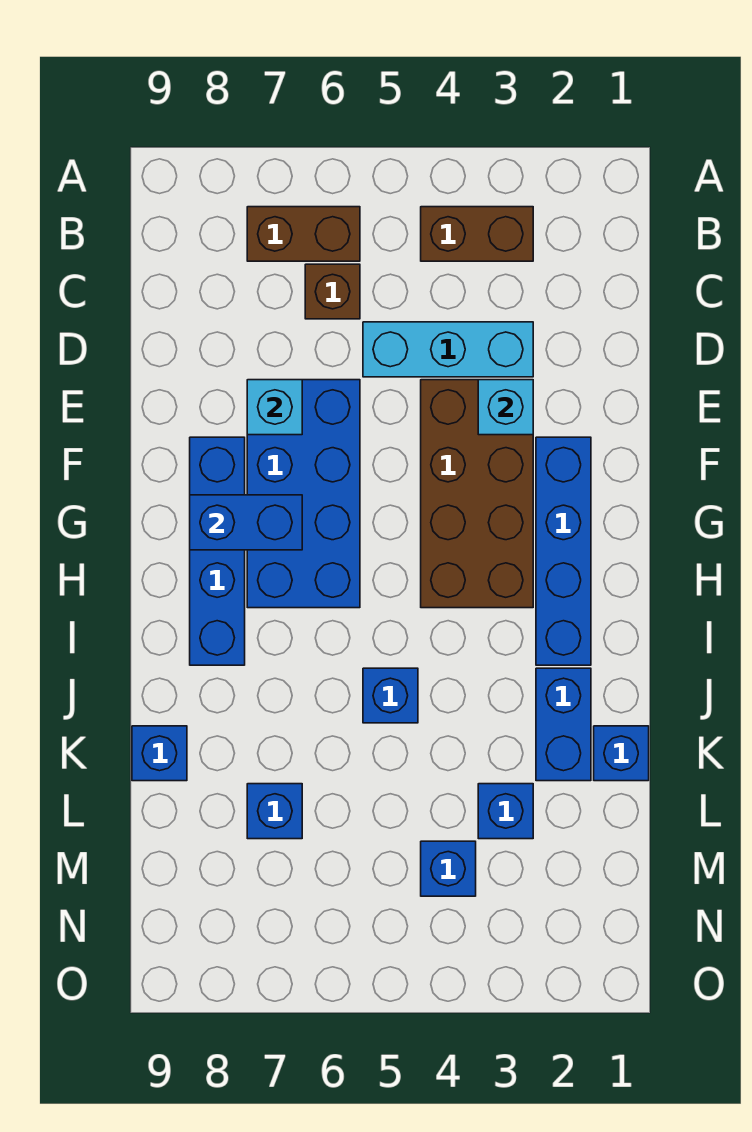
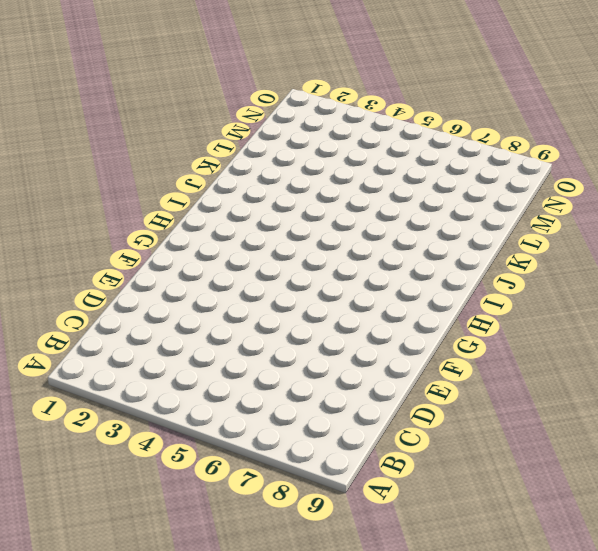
none -> brown brick B3:B4 level 1
none -> brown brick B6:B7 level 1
none -> brown brick C6 level 1

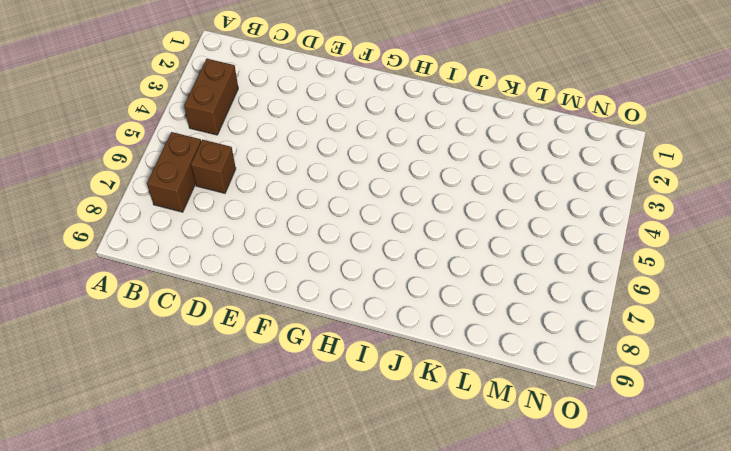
none -> cyan brick D3:D5 level 1
none -> brown brick E3:H4 level 1
none -> blue brick E6:H7 level 1

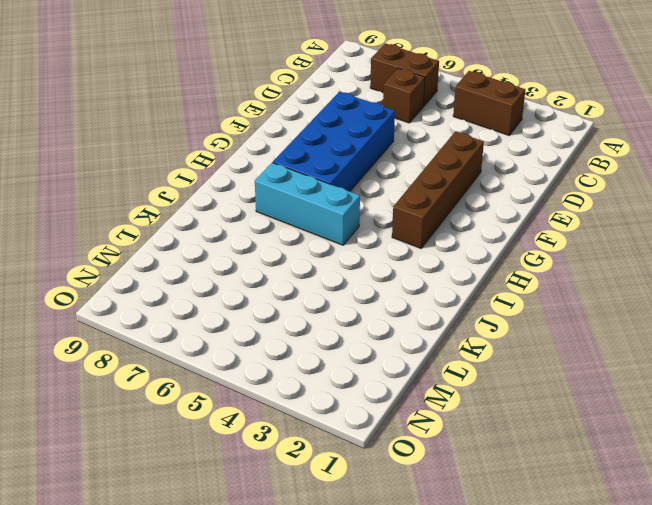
brown brick E3:H3 level 1 -> brown brick E3:H4 level 1
cyan brick I5:I7 level 1 -> cyan brick D3:D5 level 1
none -> blue brick F2:I2 level 1
none -> blue brick F8:I8 level 1
none -> blue brick J2:K2 level 1

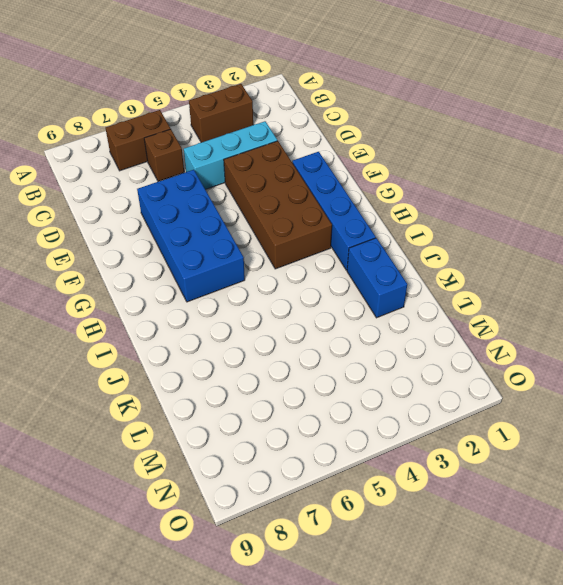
none -> blue brick F8:I8 level 1
none -> blue brick J5 level 1
none -> blue brick K1 level 1

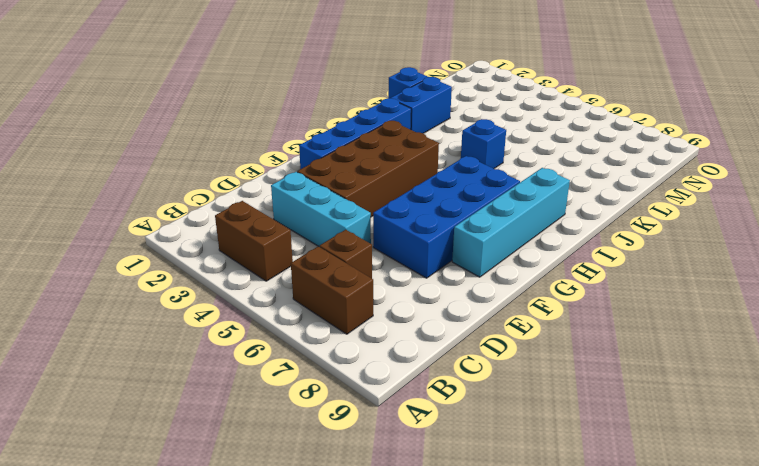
cyan brick F8:I8 level 1 -> blue brick F8:I8 level 1
none -> blue brick K9 level 1
none -> blue brick L3 level 1
none -> blue brick L7 level 1

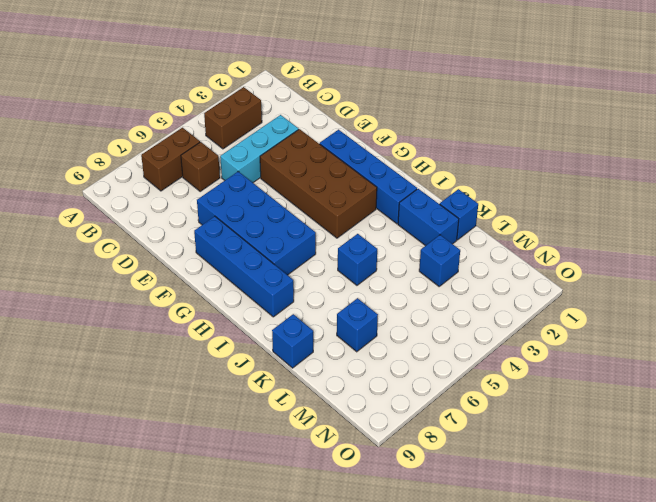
none -> blue brick M4 level 1
none -> cyan brick E3 level 2
none -> cyan brick E7 level 2

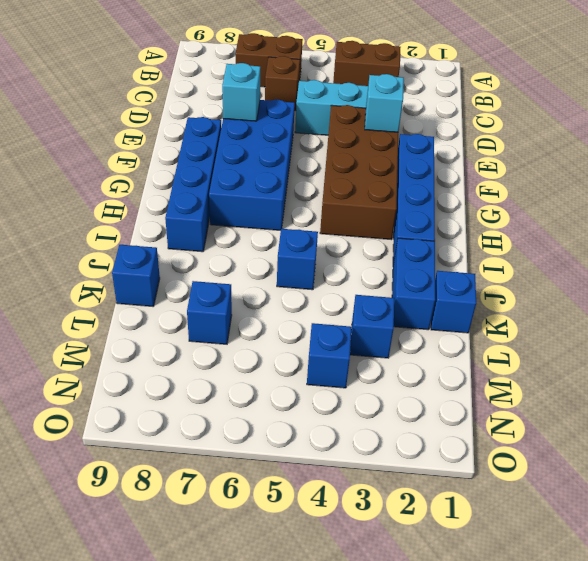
none -> blue brick G7:G8 level 2

